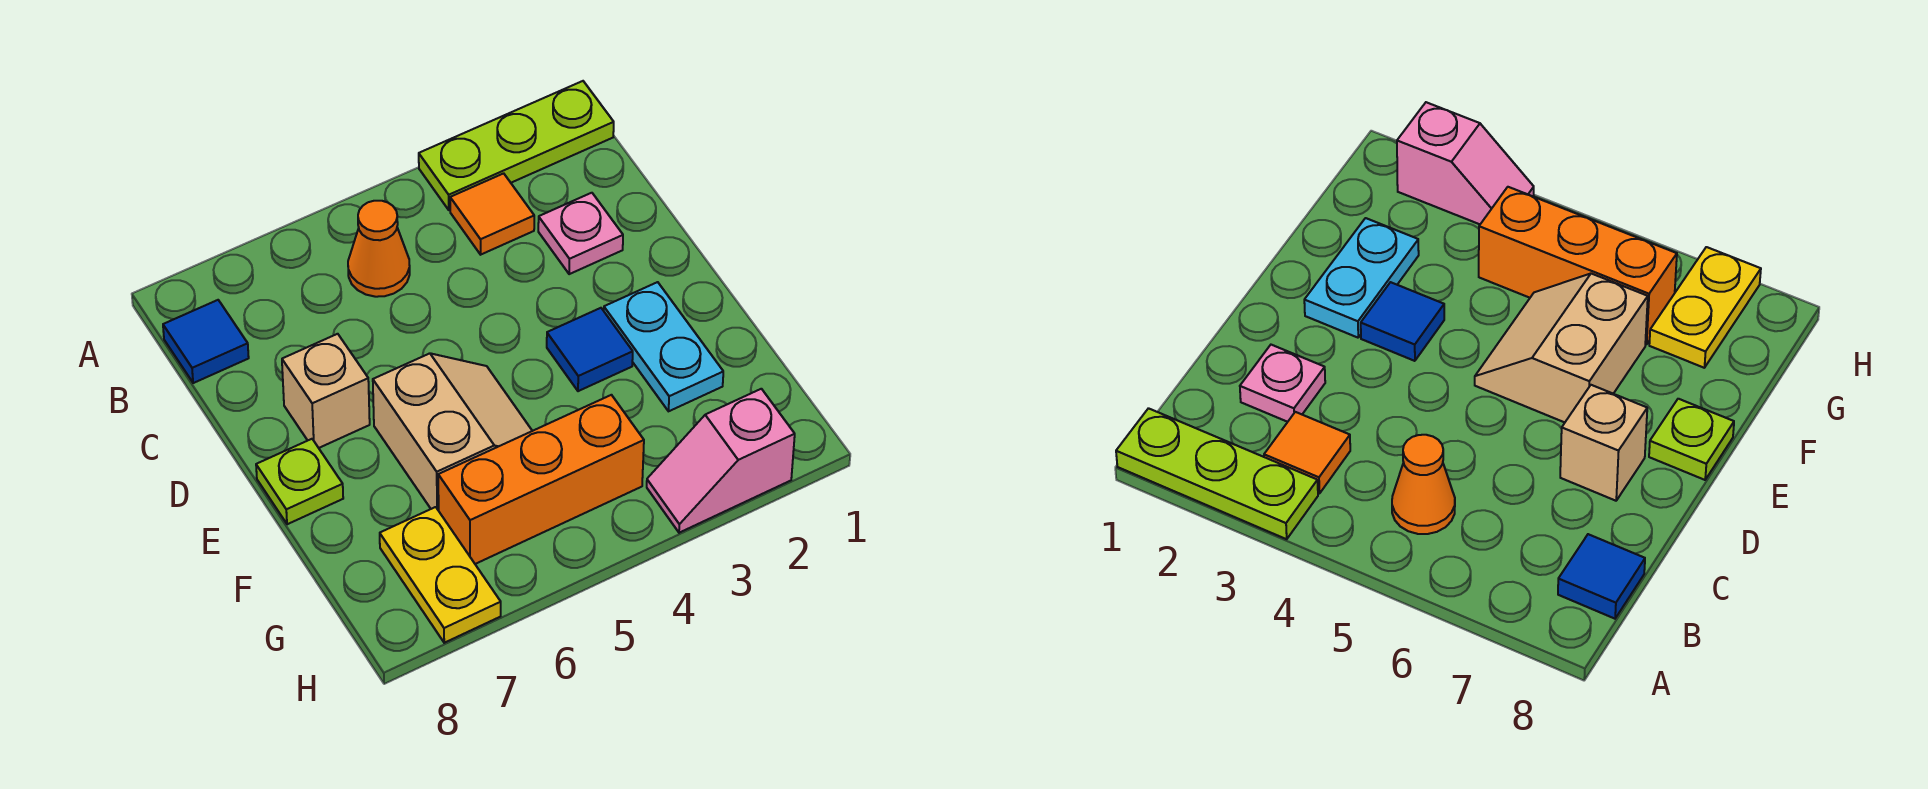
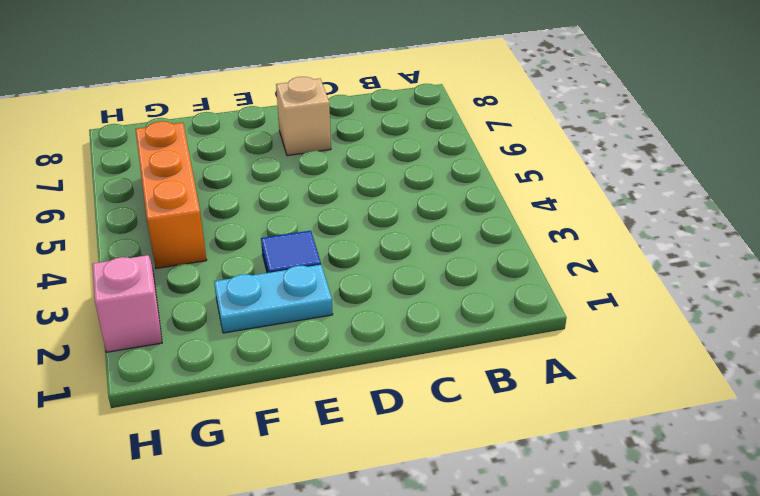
none -> lime plate A1:A3 level 1
none -> orange tile B3 level 1
none -> orange cone B5 level 1

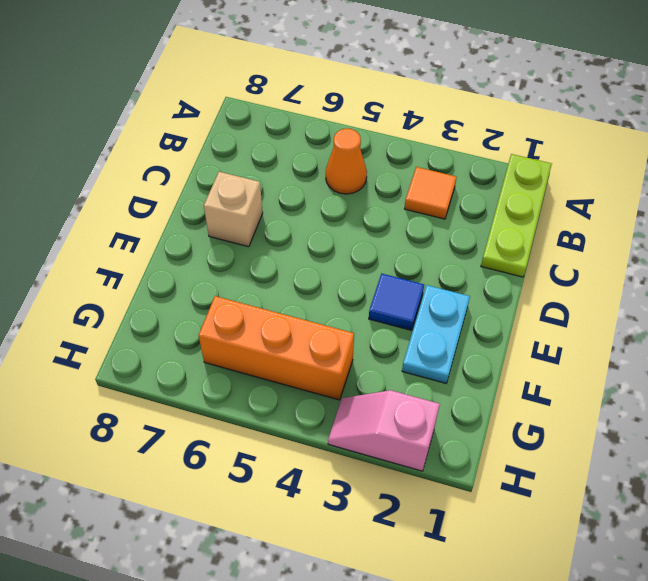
lime plate A1:C1 level 1 -> lime plate A1:A3 level 1
none -> blue tile B8 level 1
none -> pink plate C2 level 1
none -> tan slope E5:F6 level 1 top 6

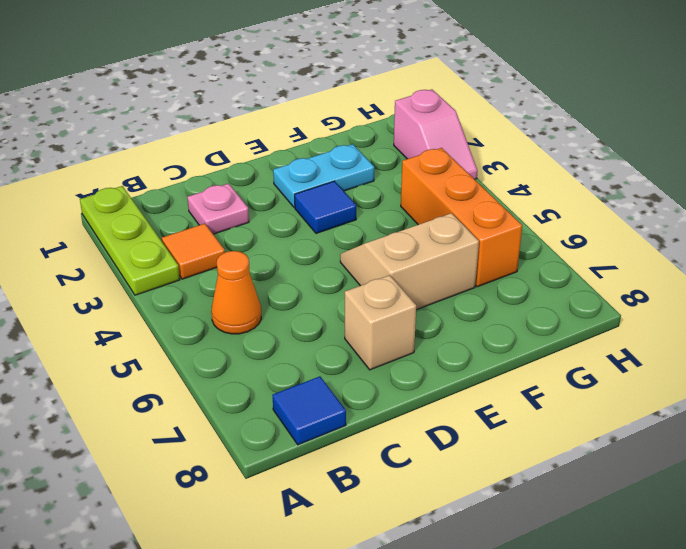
none -> lime plate E8 level 1
none -> yellow plate G7:H7 level 1

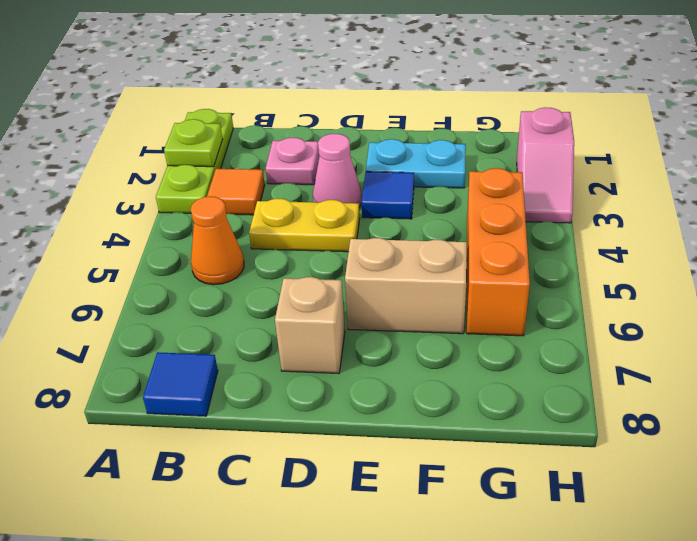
lime plate A2 level 2 -> lime plate E8 level 1
yellow plate C4:D4 level 1 -> yellow plate G7:H7 level 1
pink cone D3 level 1 -> none

